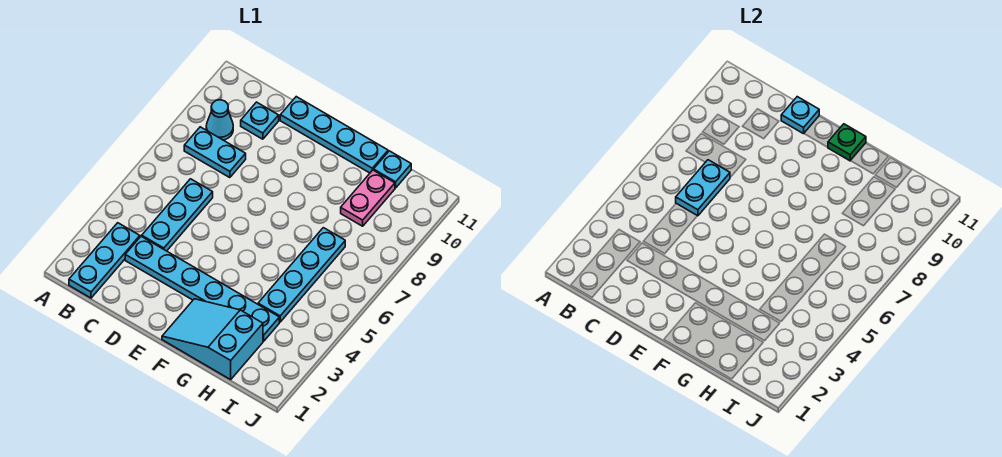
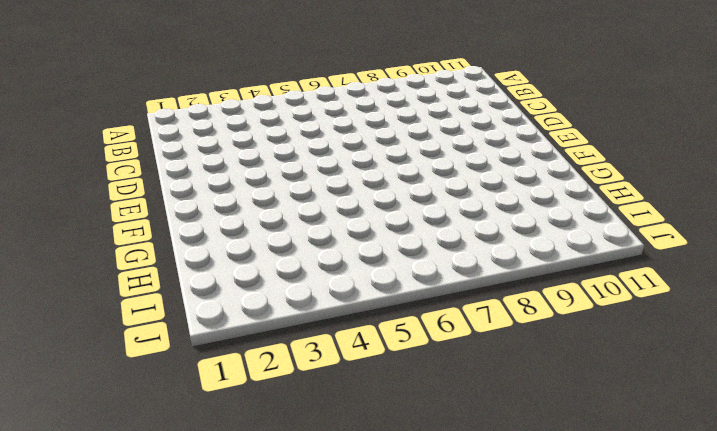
none -> cyan plate B1:B3 level 1
none -> cyan plate B8:C8 level 1
none -> cyan cone B9 level 1

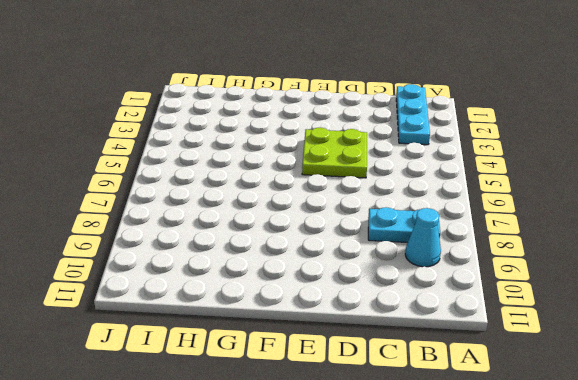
lime plate D4:E5 level 1 -> none
none -> cyan plate C3:H3 level 1
none -> cyan plate C4:C6 level 1
none -> cyan plate C10 level 1

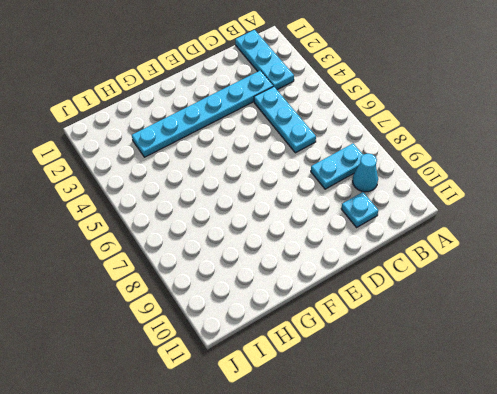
none -> cyan plate D11:G11 level 1
none -> cyan slope F1:H2 level 1 top H
none -> cyan plate H4:H7 level 1

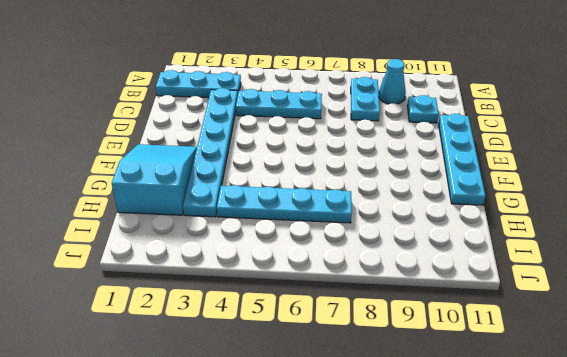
none -> pink plate H9:H10 level 1
none -> cyan plate H11 level 1
none -> cyan plate C6:C7 level 2

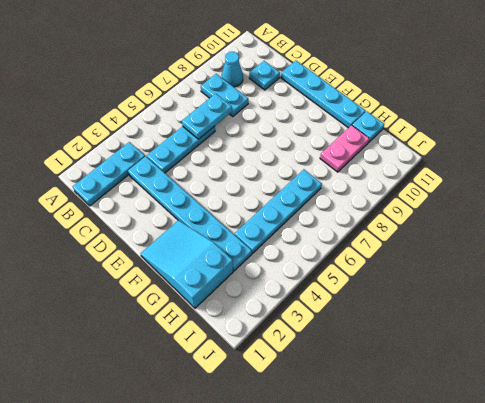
none -> cyan plate D11 level 2
none -> green plate F11 level 2

